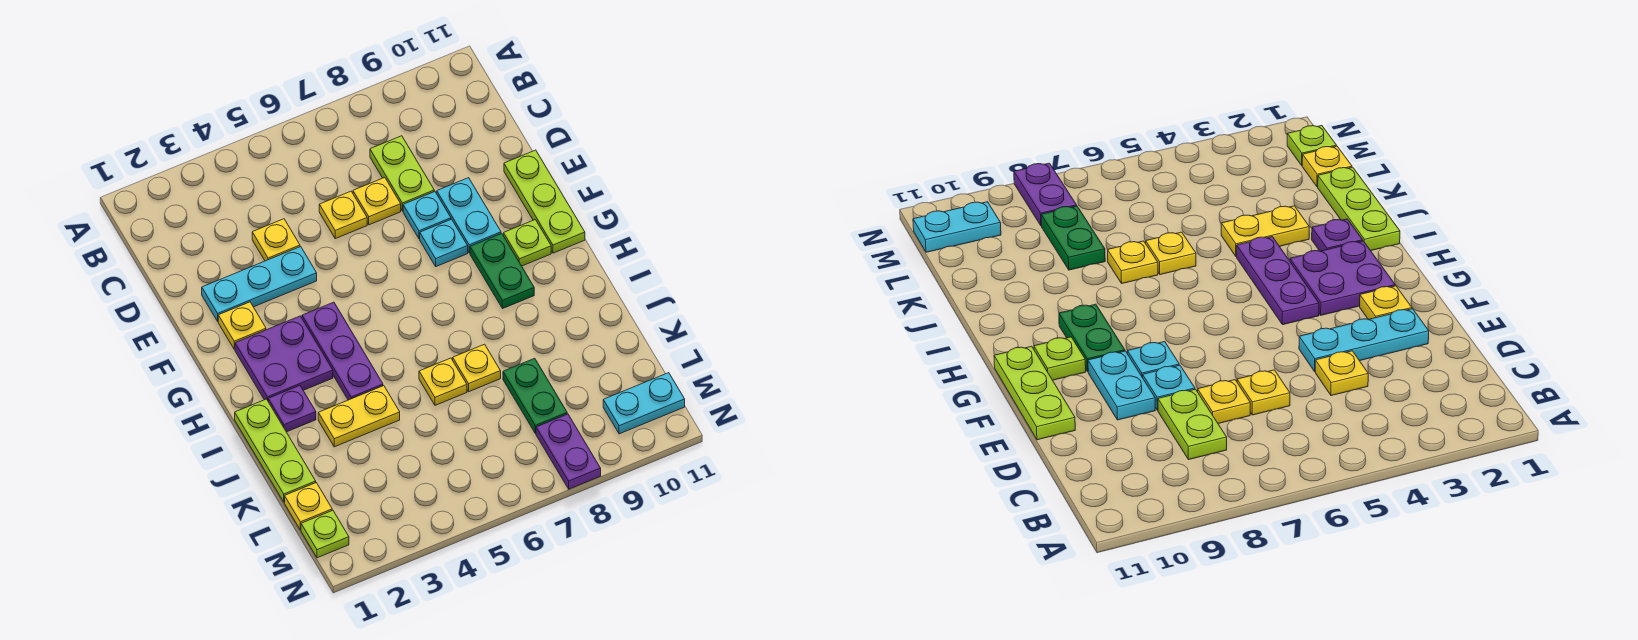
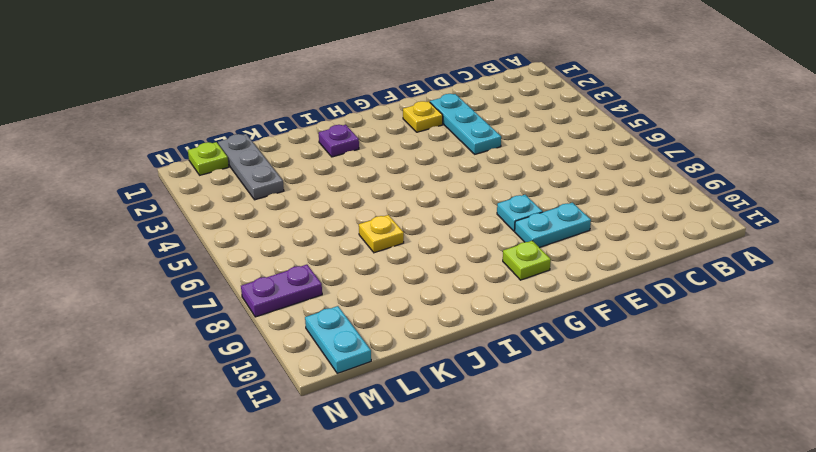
grey plate L1:L3 level 1 -> yellow plate L1 level 1
none -> lime plate C8:D8 level 1
none -> yellow plate D4 level 1
none -> yellow plate D6 level 1

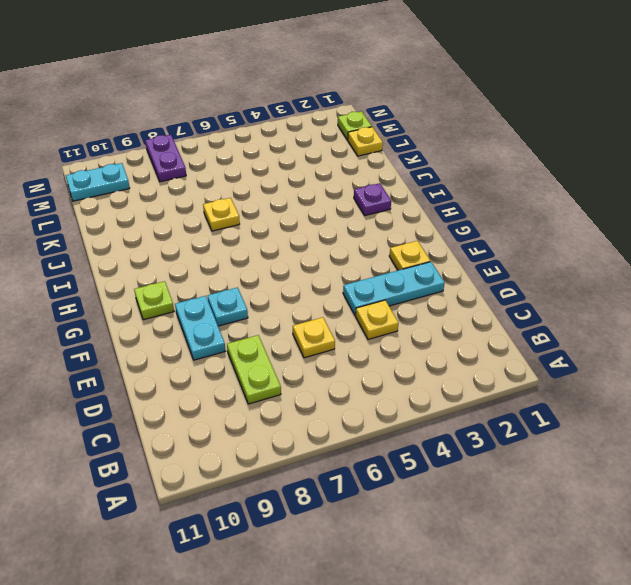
none -> yellow plate D7 level 1
none -> cyan plate E8 level 1
none -> lime plate E11:G11 level 1

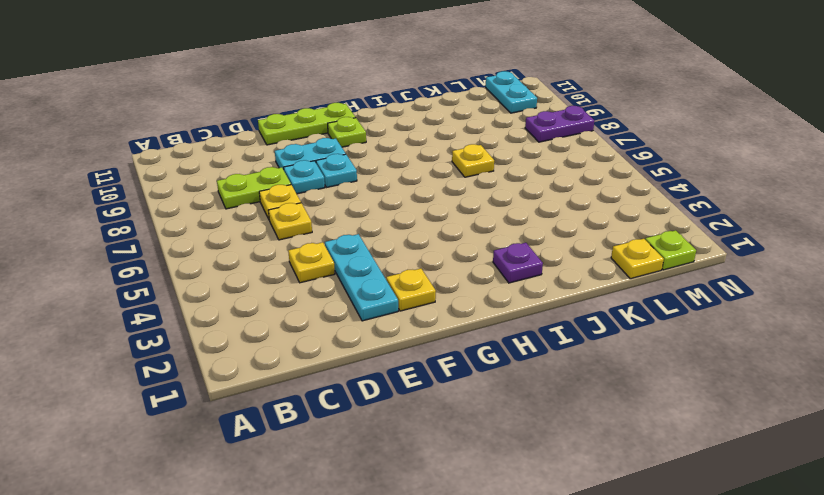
none -> purple plate G2:H3 level 1
none -> purple plate G4:I4 level 1
none -> green plate G9:H9 level 1

